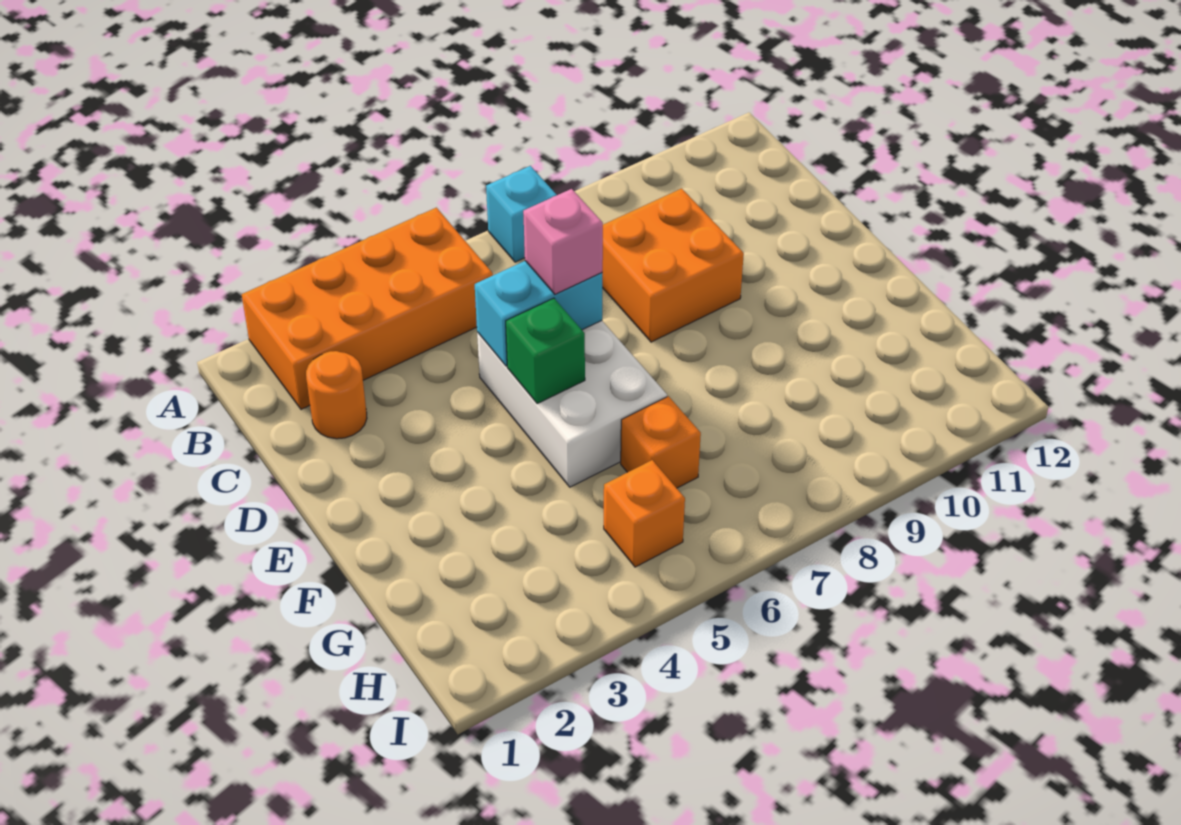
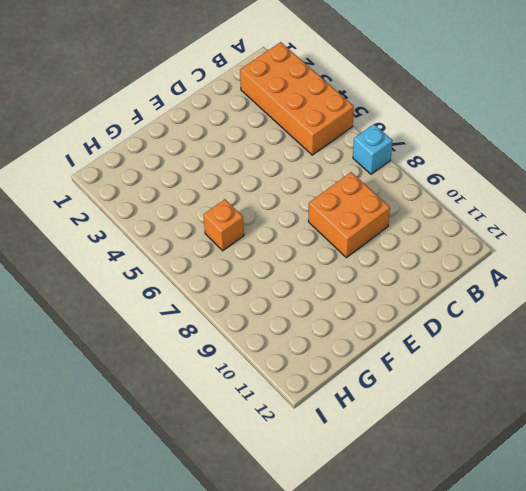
none -> orange round brick C2 level 1
none -> white brick D5:F6 level 1

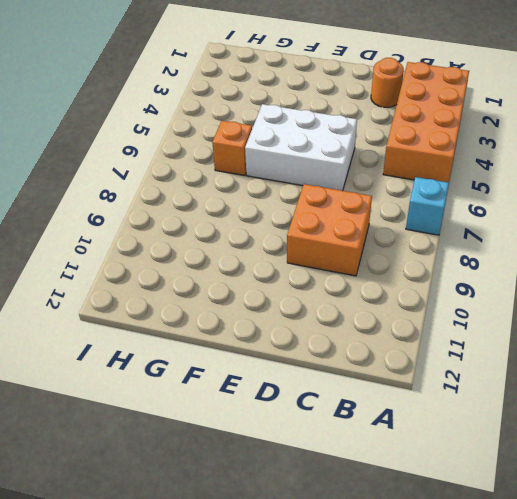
none -> orange brick H5 level 1
none -> cyan brick D5:D6 level 2

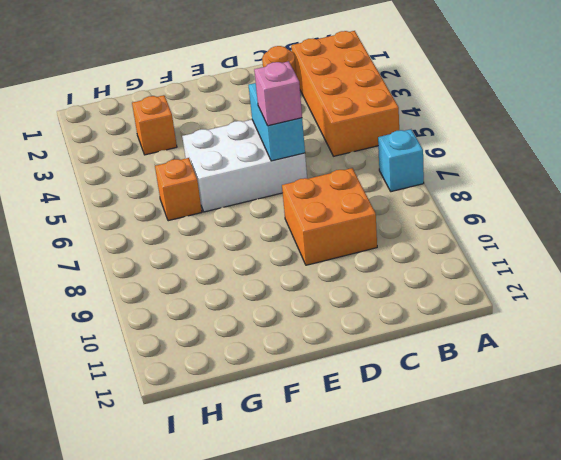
orange brick G3 level 1 -> orange brick H5 level 1
none -> green brick E5 level 2

